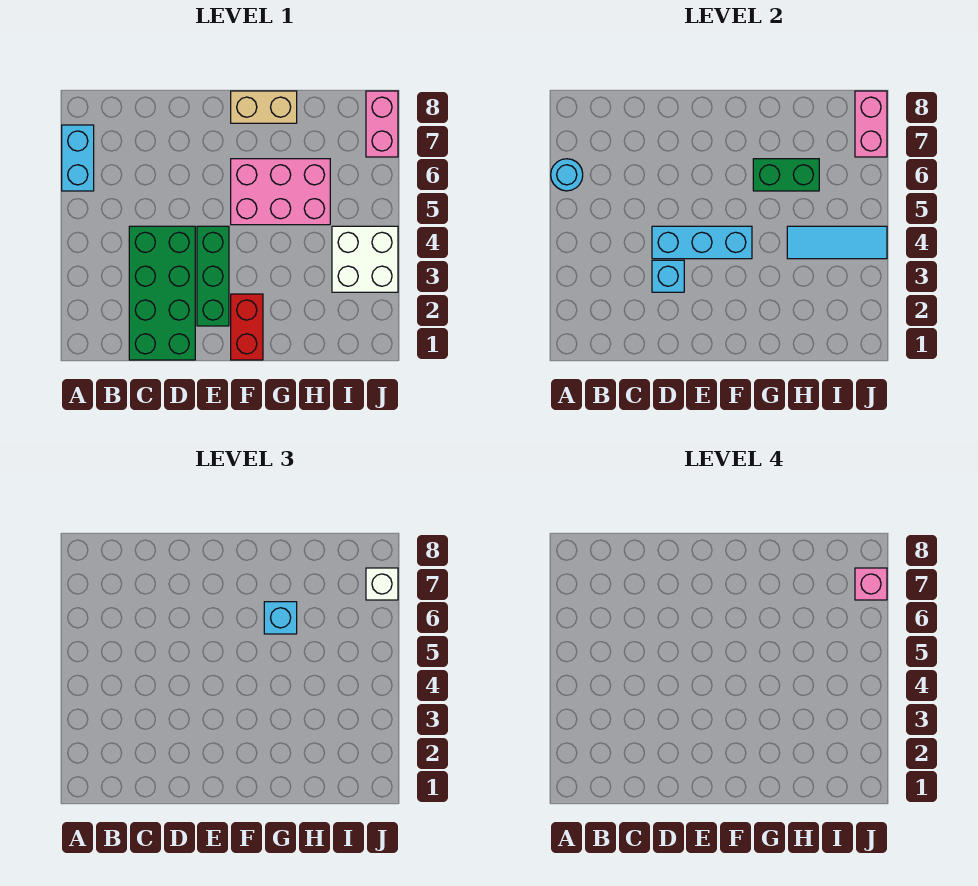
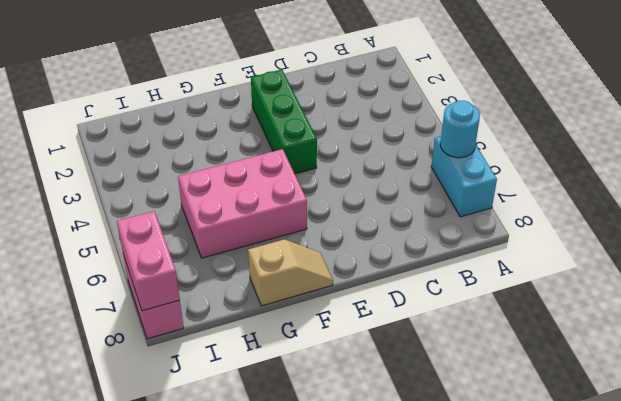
tan slope F8:G8 level 1 top G -> tan brick F8:G8 level 1
none -> green brick C1:D4 level 1
none -> red brick F1:F2 level 1
none -> white brick I3:J4 level 1

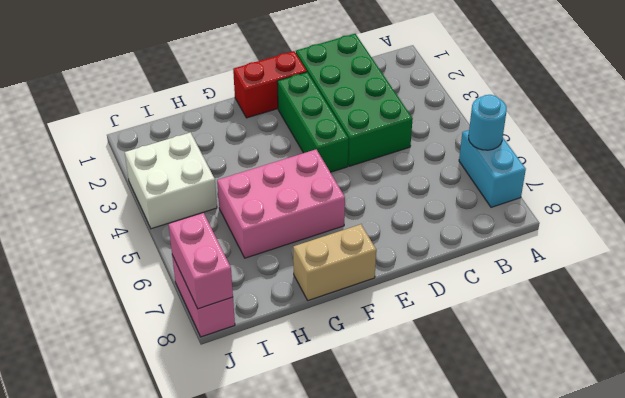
red brick E1:F1 level 1 -> red brick F1:F2 level 1
none -> cyan brick D3 level 2
none -> cyan brick D4:F4 level 2
none -> green brick G6:H6 level 2

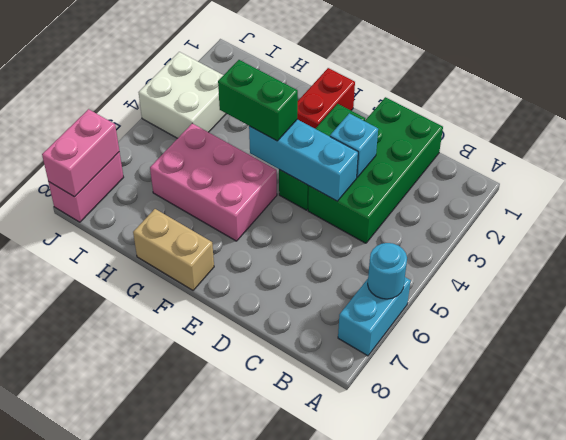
green brick F4:G4 level 3 -> green brick G6:H6 level 2
none -> cyan tile H4:J4 level 2
none -> cyan brick G6 level 3
none -> white brick J7 level 3

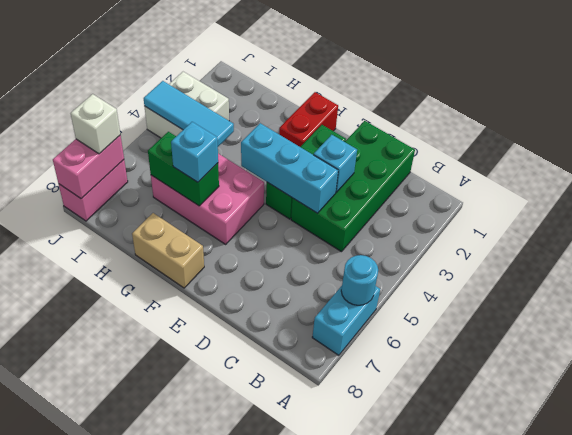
none -> pink brick J7 level 4

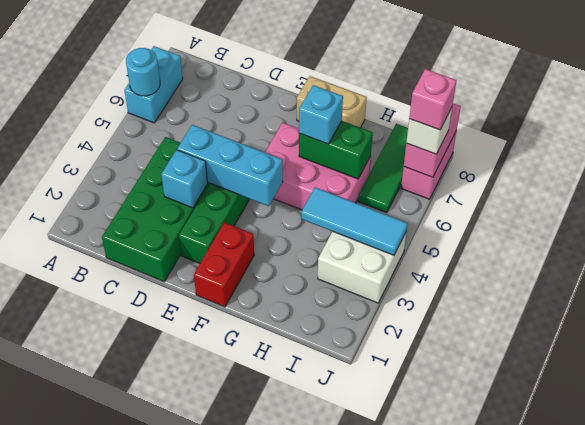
green tile I6:I8 level 1 -> none

